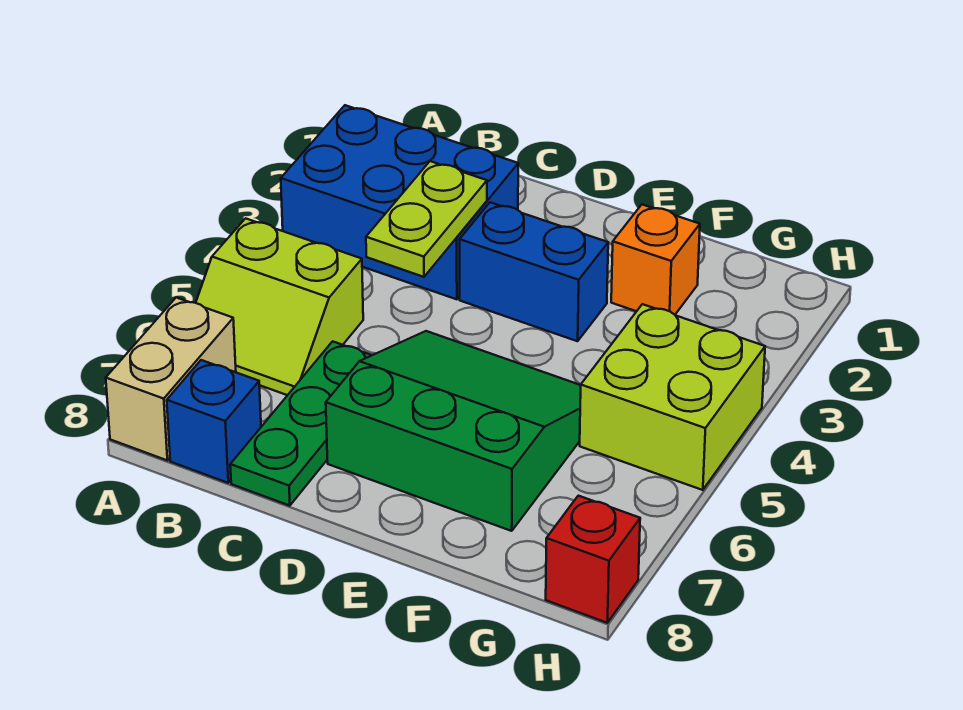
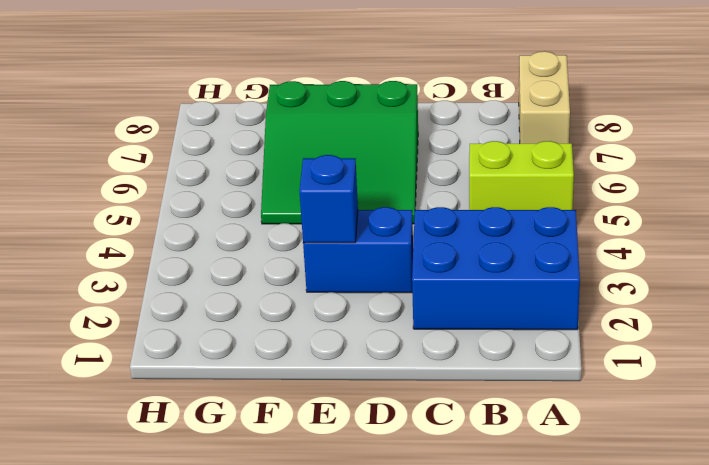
blue brick E3 level 2 -> blue brick B8 level 1
none -> green plate C6:C8 level 1
none -> orange brick F2 level 1

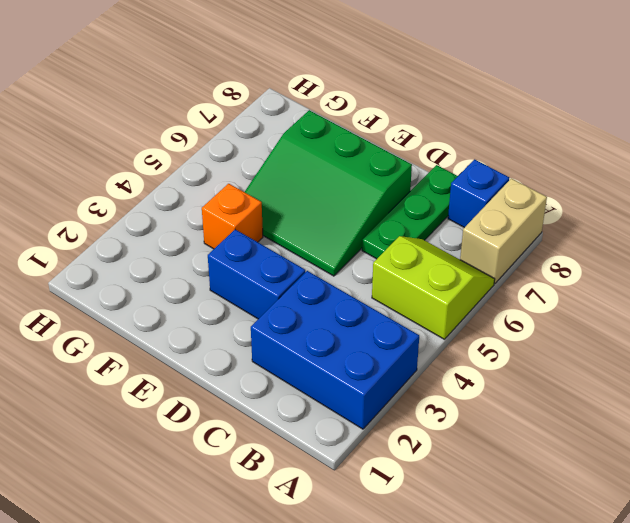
orange brick F4 level 1 -> orange brick F2 level 1
none -> lime brick G4:H5 level 1
none -> red brick H8 level 1

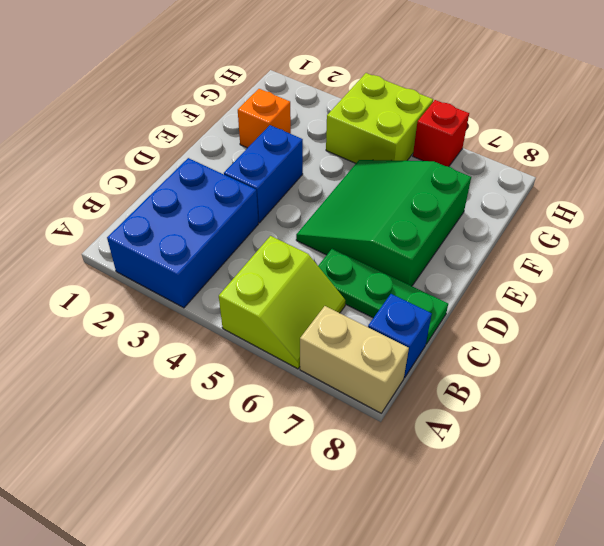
red brick H6 level 1 -> red brick H8 level 1
none -> lime plate C3:C4 level 2

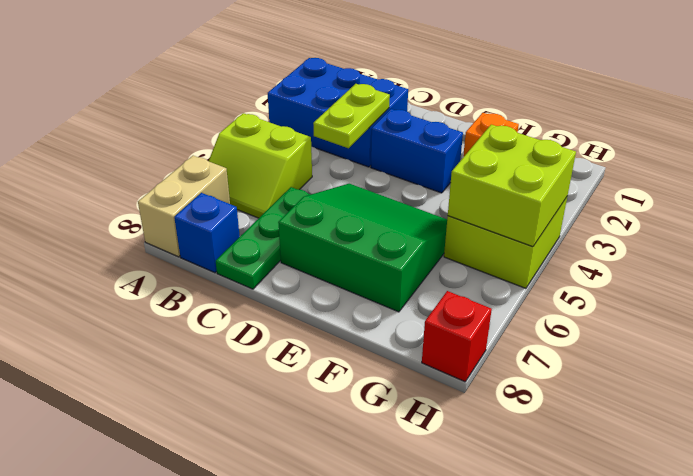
lime brick G4:H5 level 2 -> none

